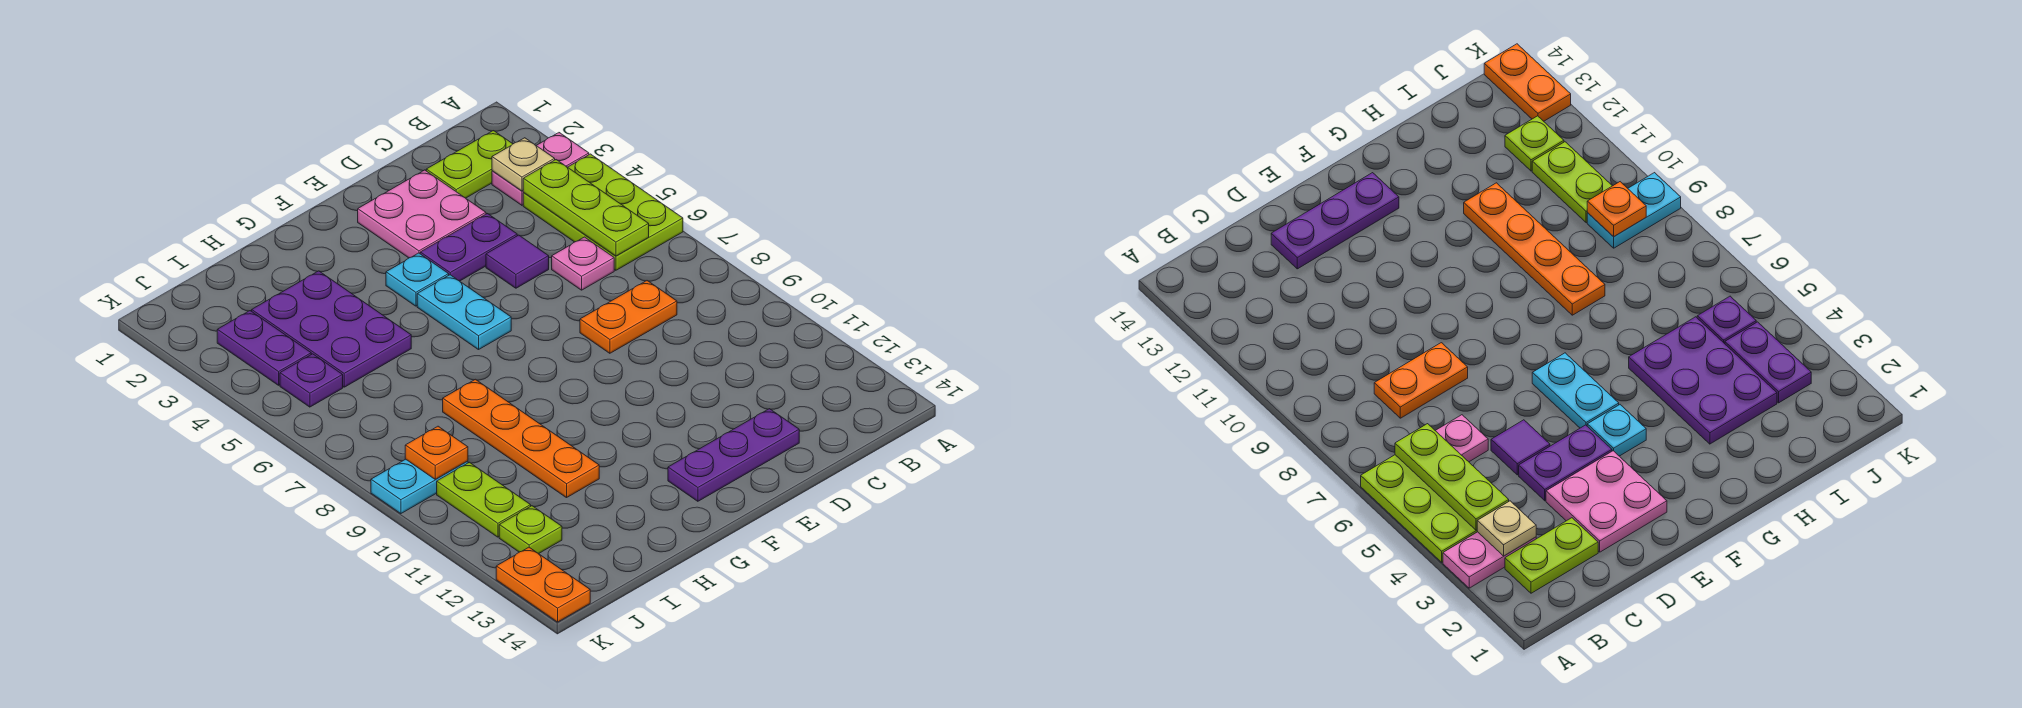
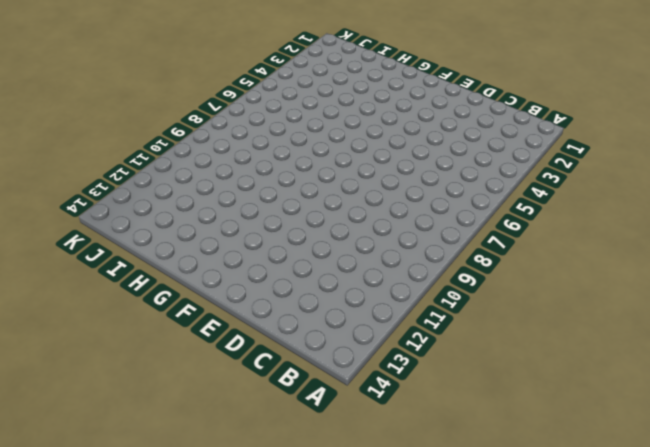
none -> pink plate A3:B3 level 1
none -> lime plate A4:B6 level 1
none -> lime plate B2:C2 level 1

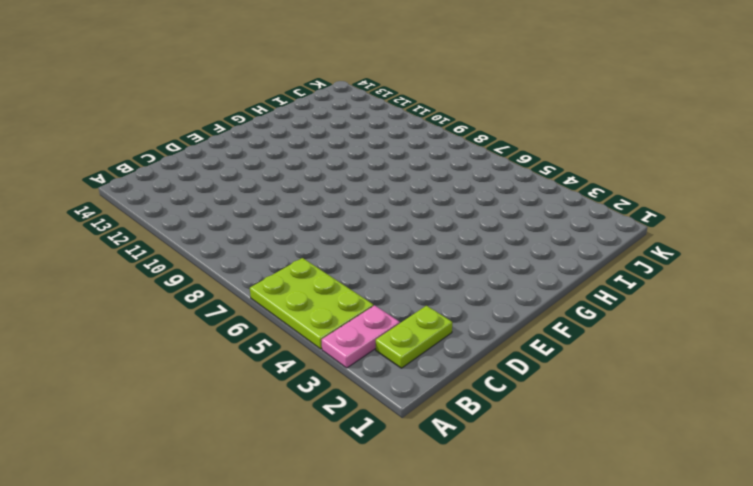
none -> pink plate C6 level 1
none -> orange plate C8:D8 level 1
none -> pink plate D2:E3 level 1

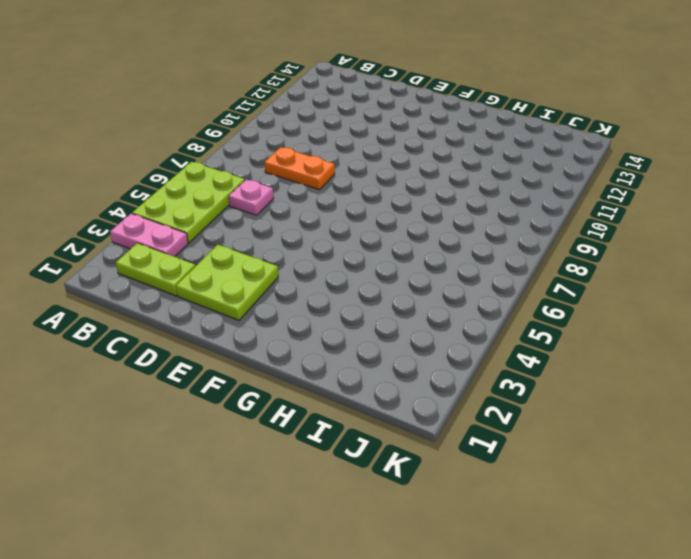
lime plate D2:E3 level 1 -> pink plate D2:E3 level 1
none -> purple plate D4:E4 level 1
none -> purple tile D5 level 1
none -> purple plate D13:F13 level 1

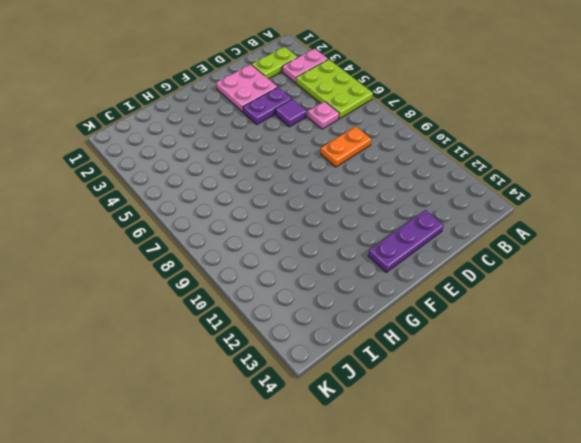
none -> cyan plate F4 level 1
none -> cyan plate F5:F6 level 1
none -> purple plate H3:I5 level 1

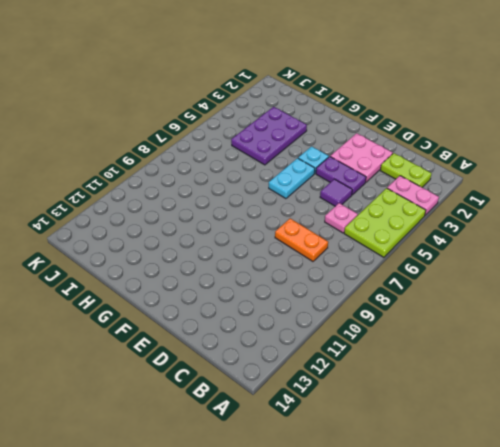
none -> purple plate D13:F13 level 1
none -> orange plate H8:H11 level 1
none -> purple plate J3:J4 level 1

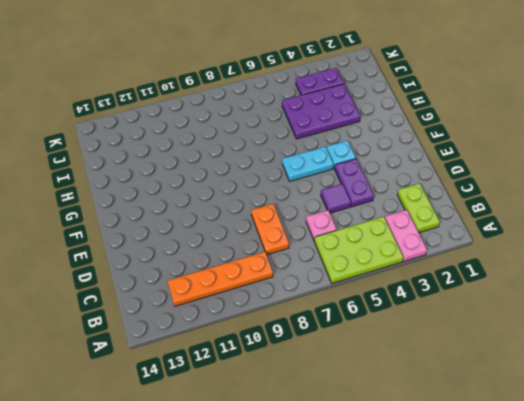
orange plate B9:B12 level 1 -> orange plate H8:H11 level 1
none -> pink plate D2:E3 level 1
none -> purple plate D13:F13 level 1
none -> purple plate J5 level 1

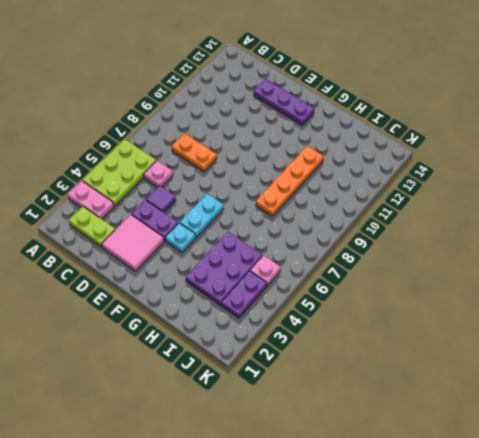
pink tile D2:E3 level 1 -> pink plate D2:E3 level 1
pink plate J5 level 1 -> purple plate J5 level 1
none -> cyan plate J9:K9 level 1
none -> lime plate J10:J11 level 1
none -> lime plate J12 level 1

